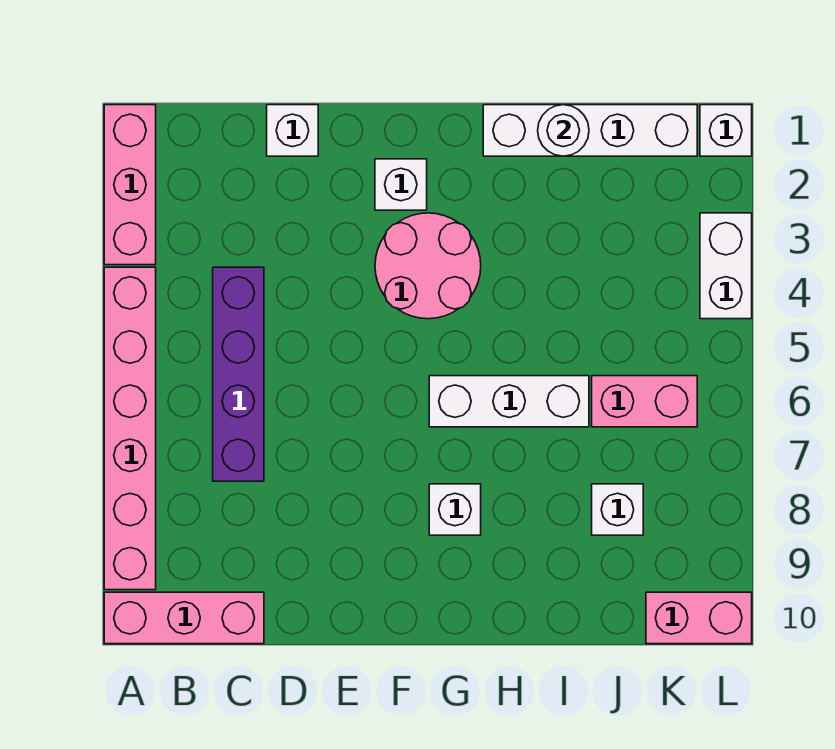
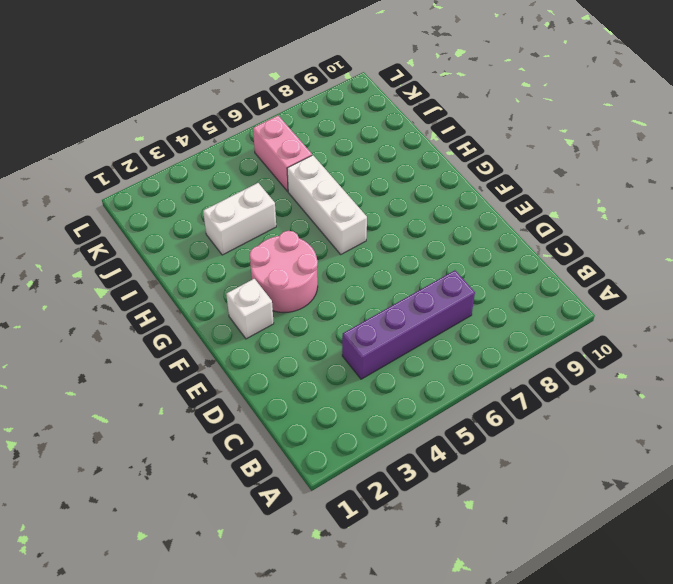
white brick I3:I4 level 1 -> white brick L3:L4 level 1
none -> pink brick A1:A3 level 1
none -> pink brick A4:A9 level 1
none -> pink brick A10:C10 level 1

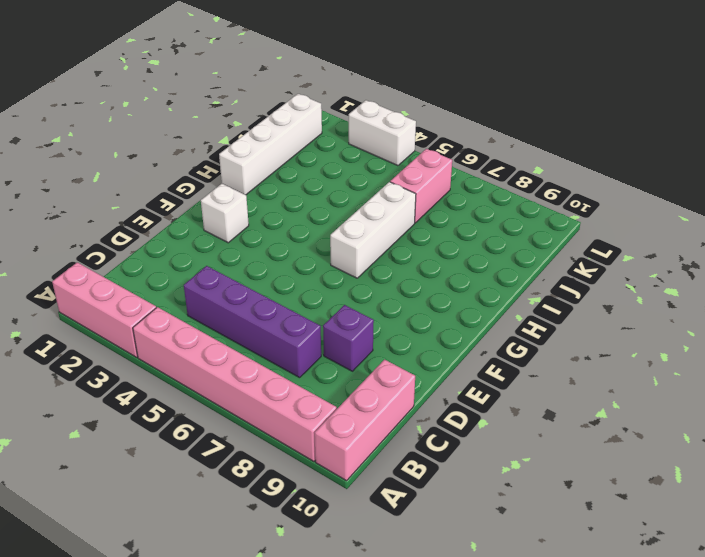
purple brick D8 level 1 -> none
none -> white brick D1 level 1
none -> pink round brick F3:G4 level 1
none -> white brick G8 level 1

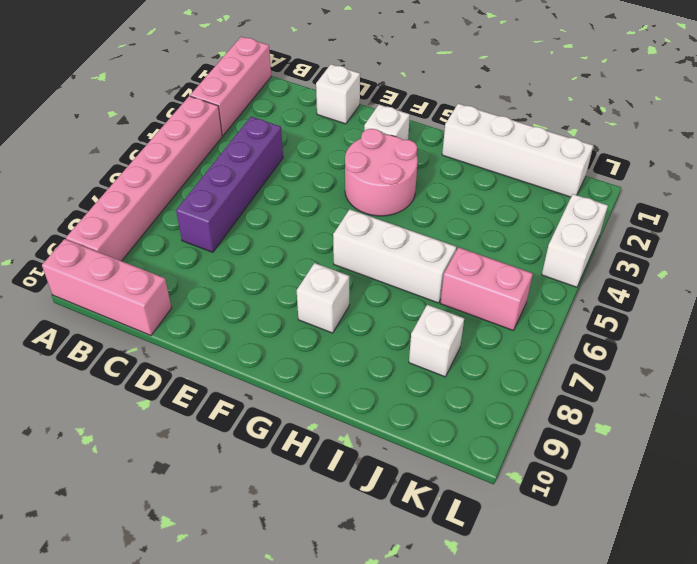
none -> pink brick K10:L10 level 1
none -> white brick L1 level 1
none -> white round brick I1 level 2

